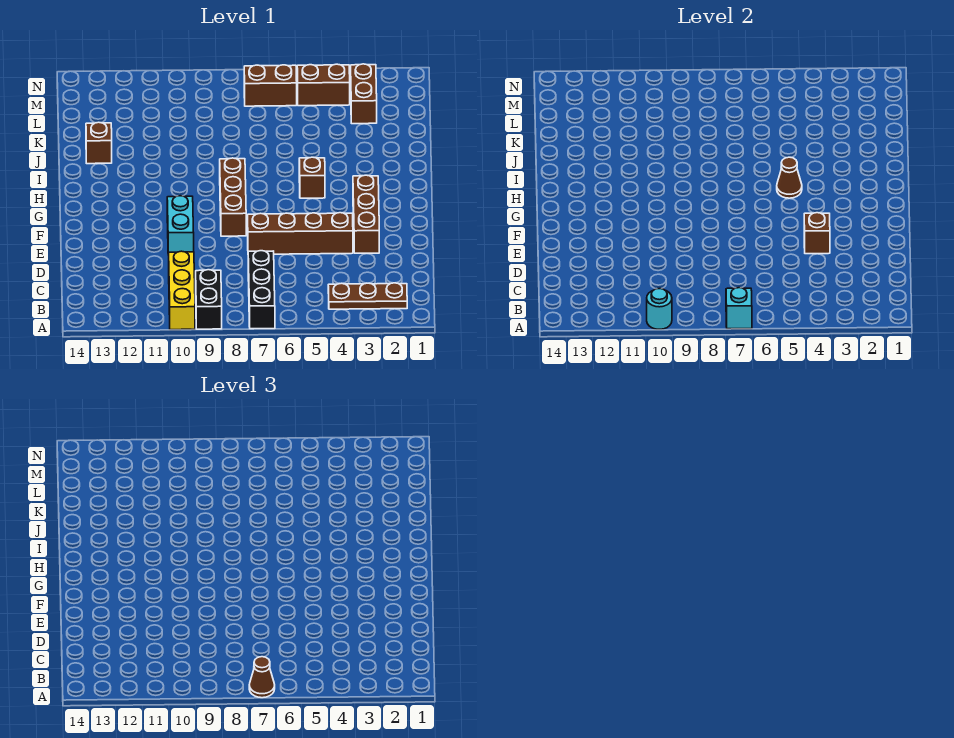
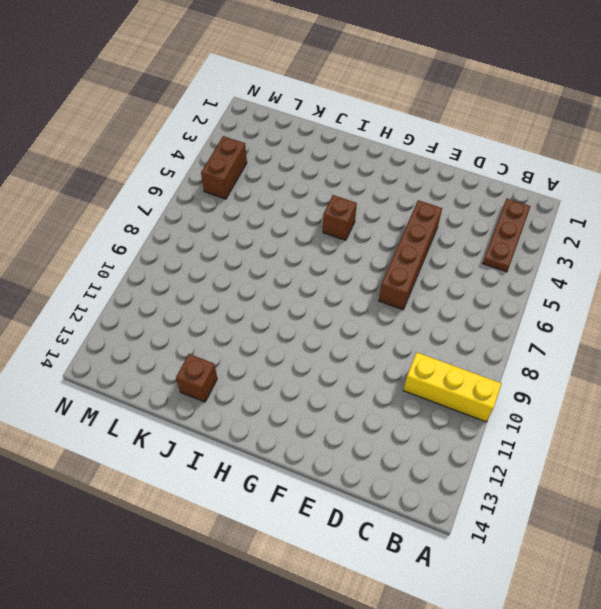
none -> black brick A7:C7 level 1
none -> black brick A9:B9 level 1
none -> brown brick E3:G3 level 1

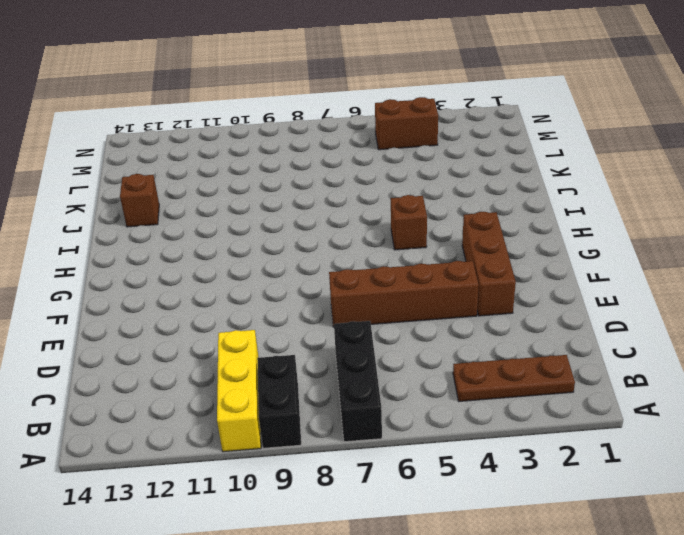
none -> cyan brick E10:F10 level 1
none -> brown brick F8:H8 level 1
none -> brown brick L3:M3 level 1

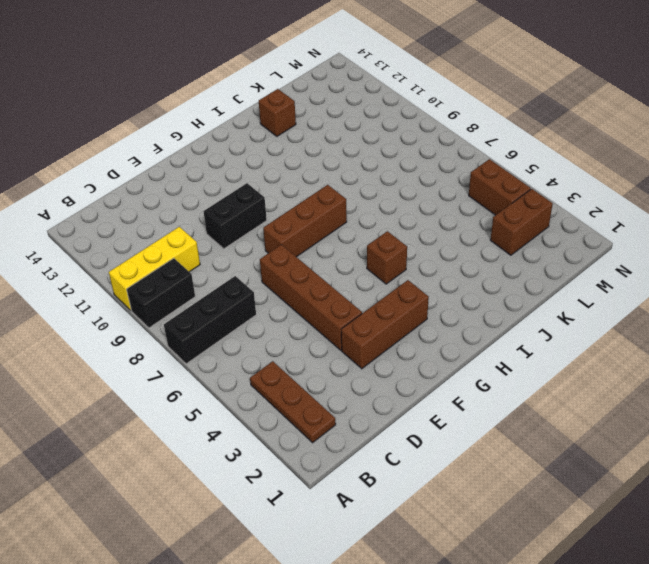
black brick E10:F10 level 1 -> cyan brick E10:F10 level 1
none -> brown brick M6:M7 level 1
none -> cyan brick A7 level 2
none -> cyan round brick A10 level 2

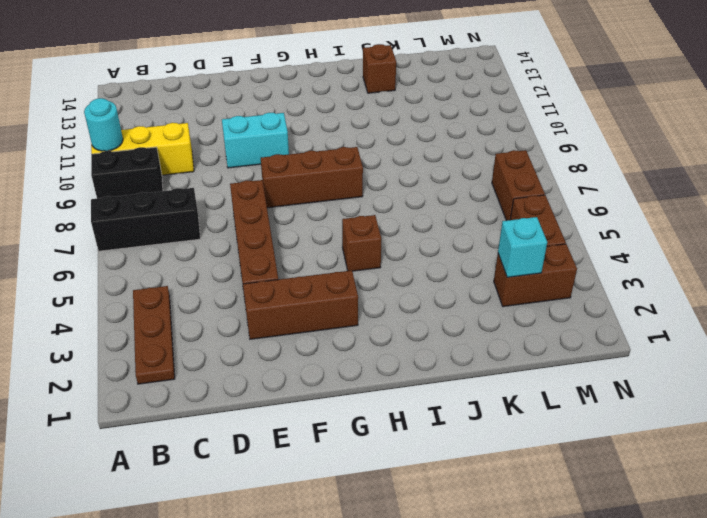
cyan brick L3 level 2 -> cyan brick A7 level 2
none -> brown brick E4 level 2
none -> brown cone H5 level 2
none -> brown cone A7 level 3

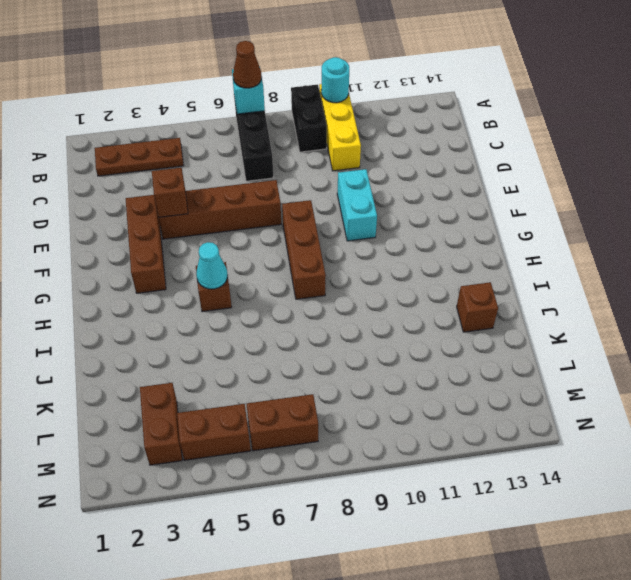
cyan cone H5 level 2 -> brown cone H5 level 2

